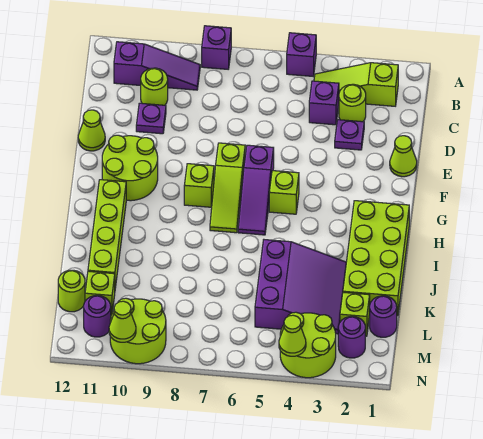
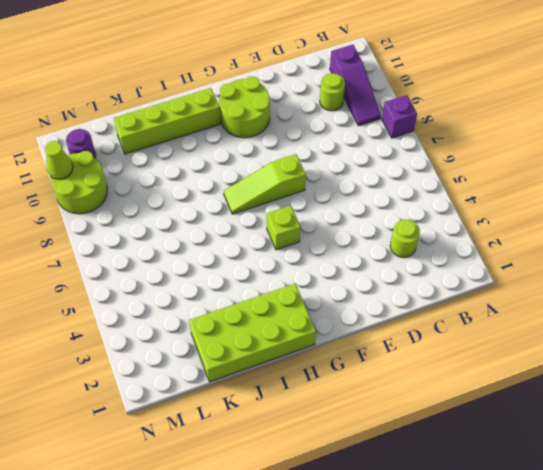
none -> purple brick A5 level 1
none -> lime slope B2:B4 level 1 top 2
none -> purple brick C4 level 1

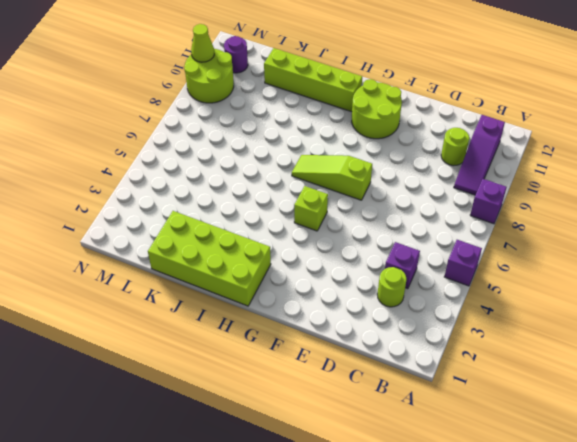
none -> lime slope B2:B4 level 1 top 2
none -> purple plate D3 level 1
none -> purple plate D10 level 1

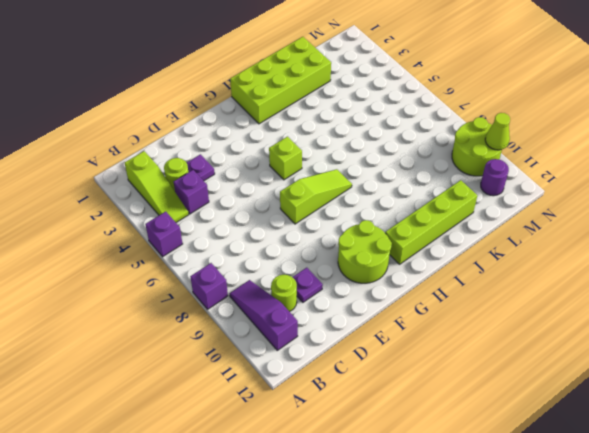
none -> lime cone E1 level 1
none -> lime cone E12 level 1
none -> purple slope F6:H6 level 1 top F

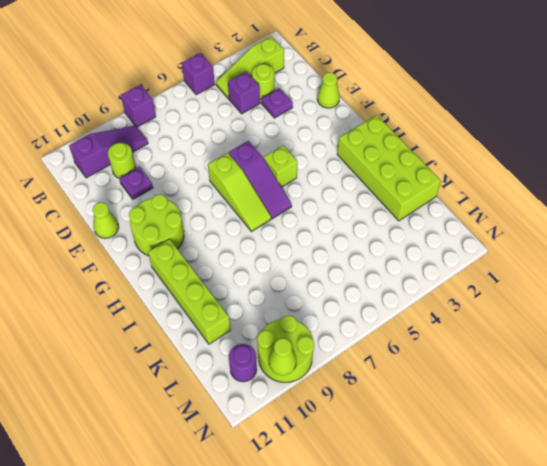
none -> lime brick G8 level 1
none -> purple slope J3:L5 level 1 top 5
none -> purple round brick L1 level 1

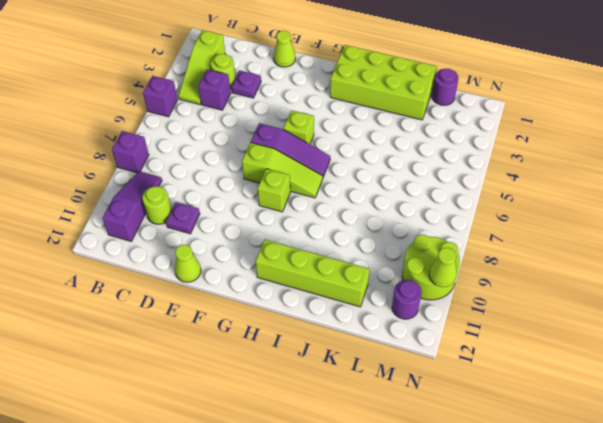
none -> lime round brick F10:G11 level 1
none -> purple slope J3:L5 level 1 top 5
none -> lime brick L2 level 1

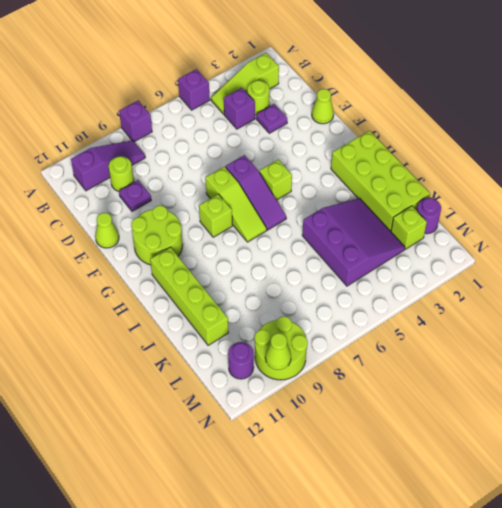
none -> lime brick L11 level 1
none -> lime round brick L12 level 1
none -> purple round brick M2 level 1

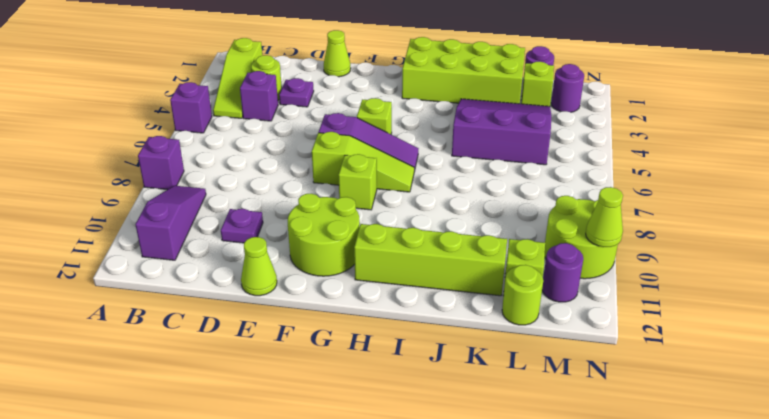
none -> lime round brick C10 level 1
none -> lime round brick M3:N4 level 1
none -> lime cone N4 level 2

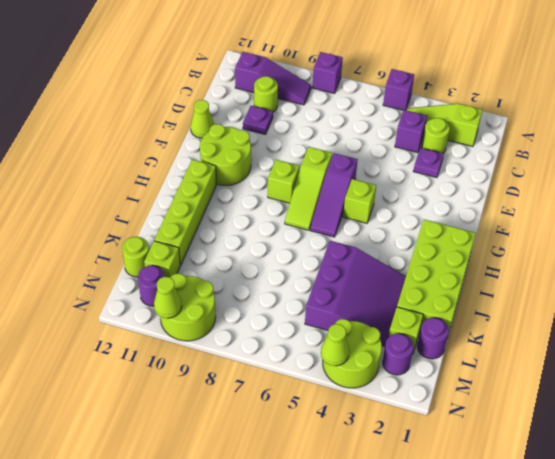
none -> lime cone E1 level 1

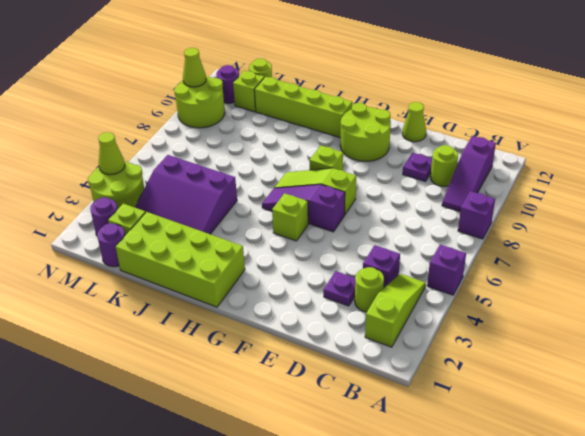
none -> lime cone E1 level 1

